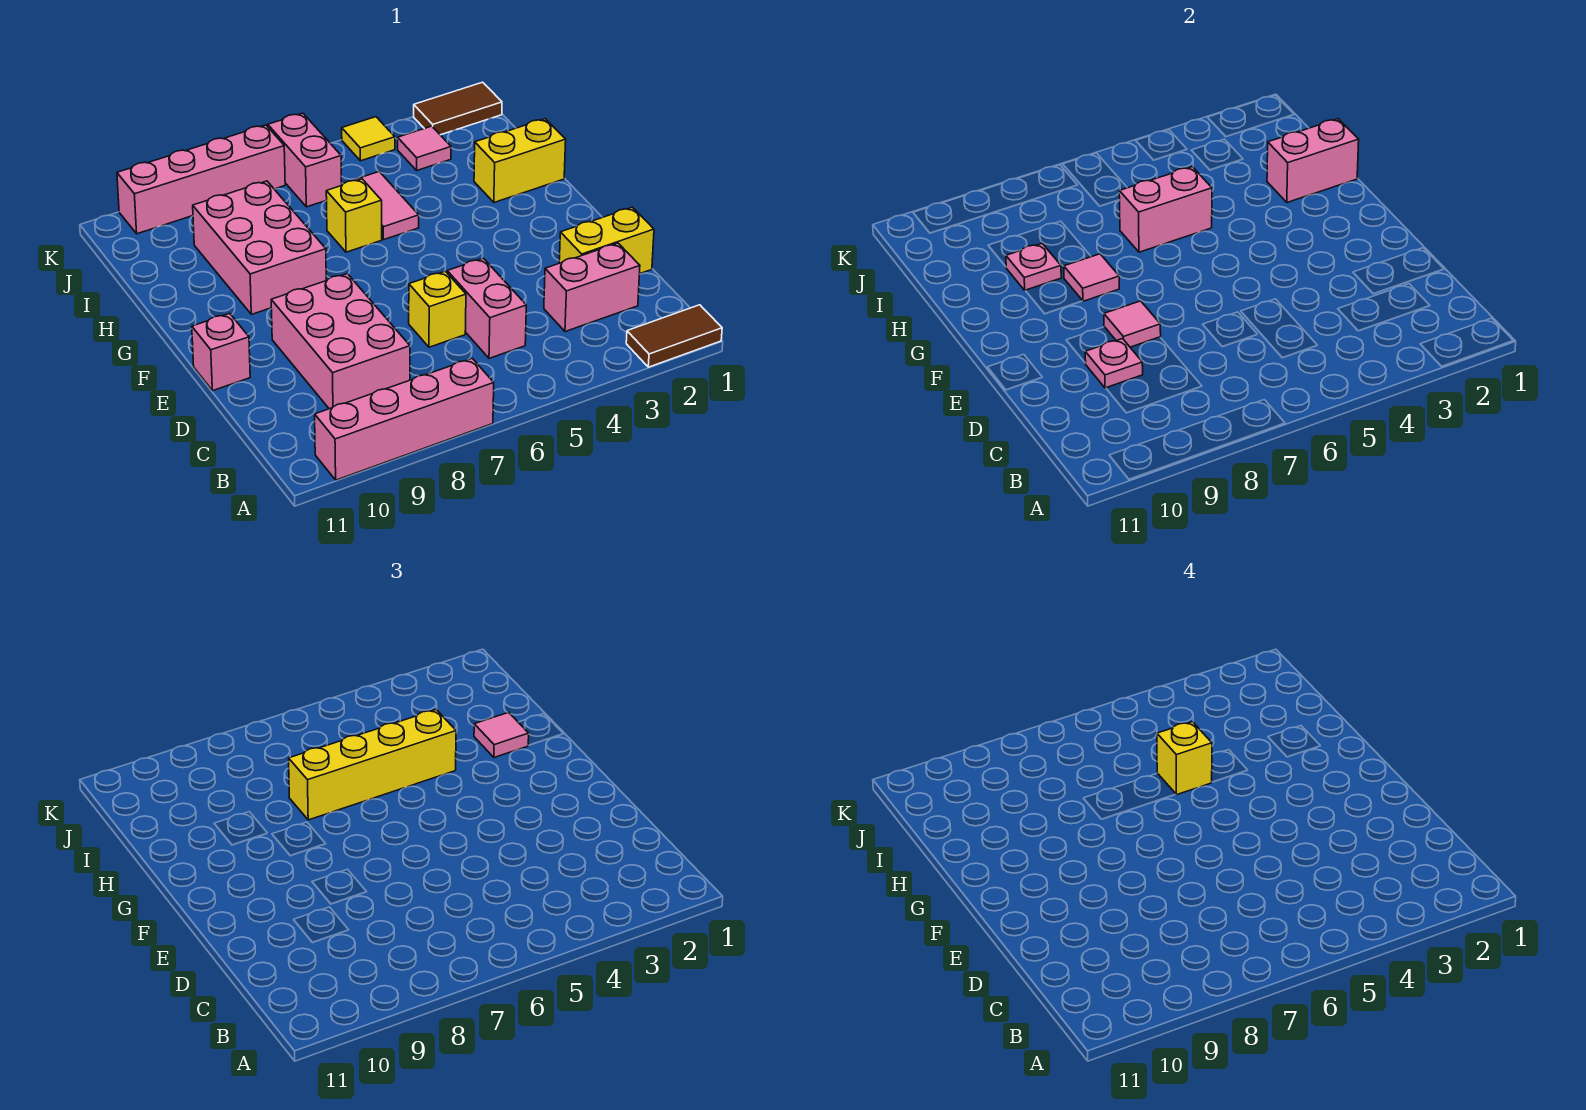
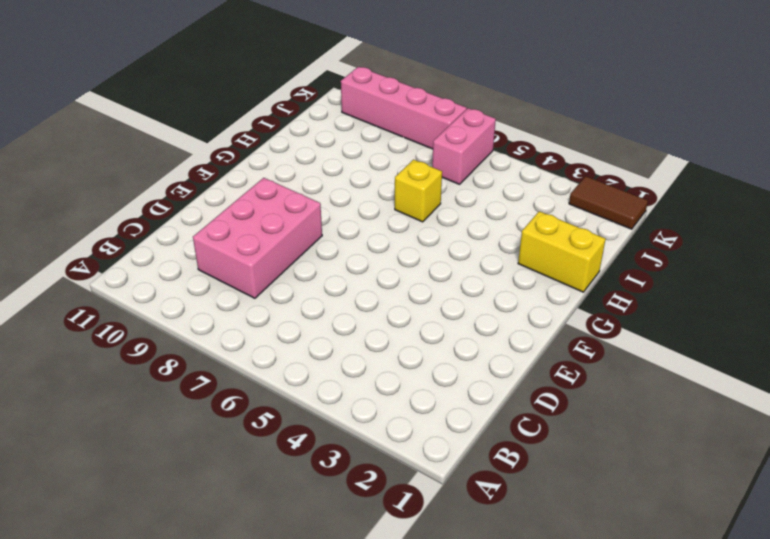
none -> brown tile A1:A2 level 1
none -> pink brick A7:A10 level 1
none -> pink brick C2:C3 level 1

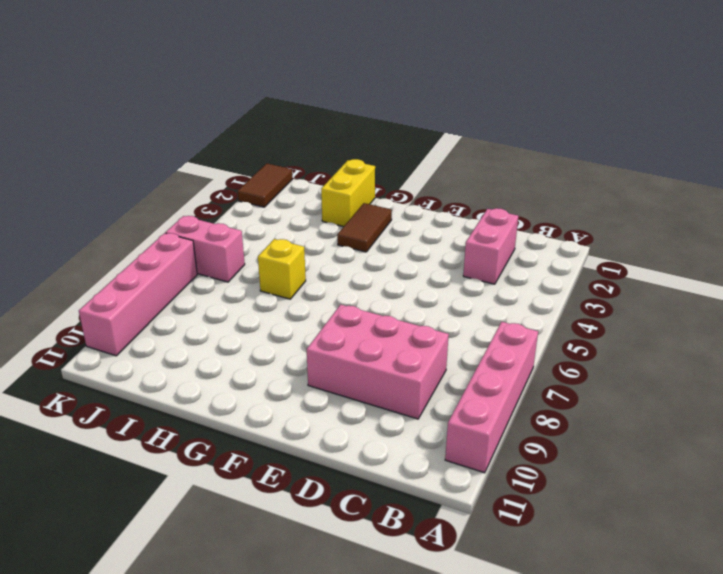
brown tile G2:G3 level 1 -> brown tile A1:A2 level 1
none -> pink brick C5:D5 level 1
none -> yellow brick D1:D2 level 1
none -> yellow brick D6 level 1

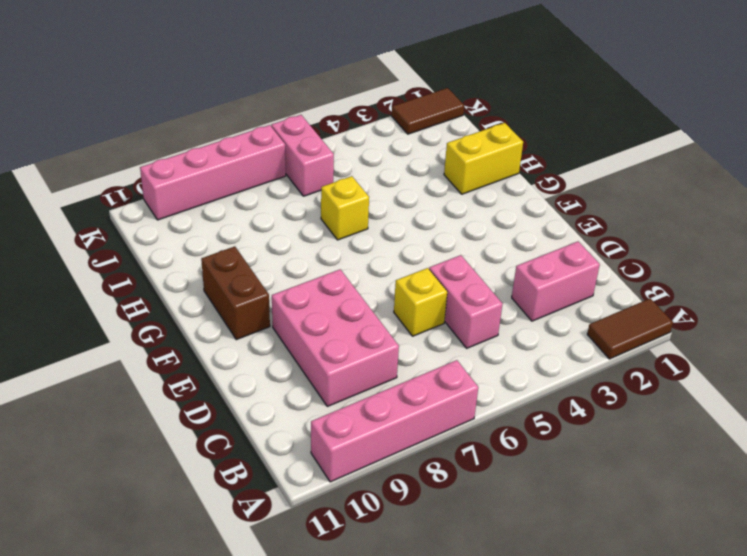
brown brick F10:G10 level 1 -> none
none -> yellow brick D1:D2 level 1
none -> pink brick E11 level 1
none -> pink brick G8:I9 level 1

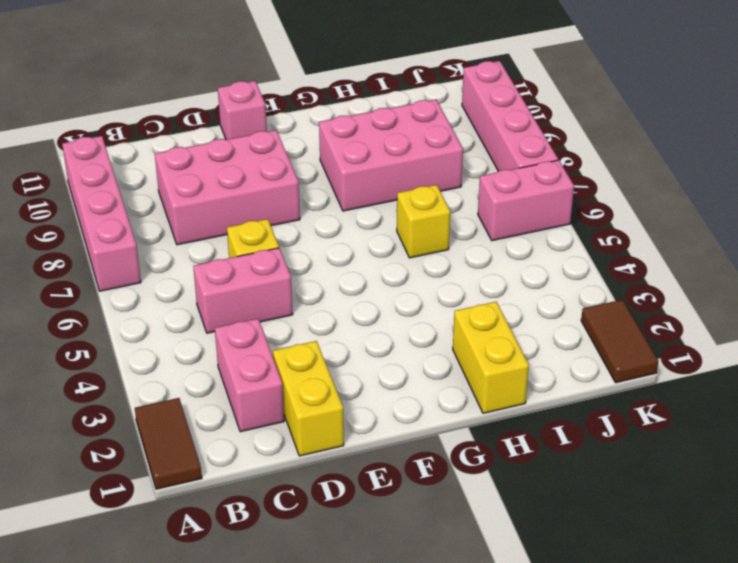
none -> pink tile H5:I5 level 1
none -> pink tile J3 level 1
none -> yellow tile K4 level 1

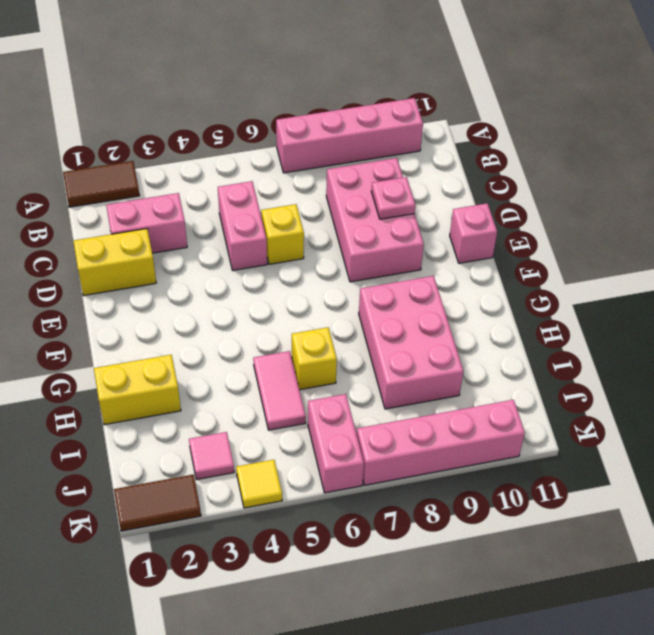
none -> pink tile E8 level 2
none -> pink tile G8 level 2
none -> pink brick H1:H2 level 2

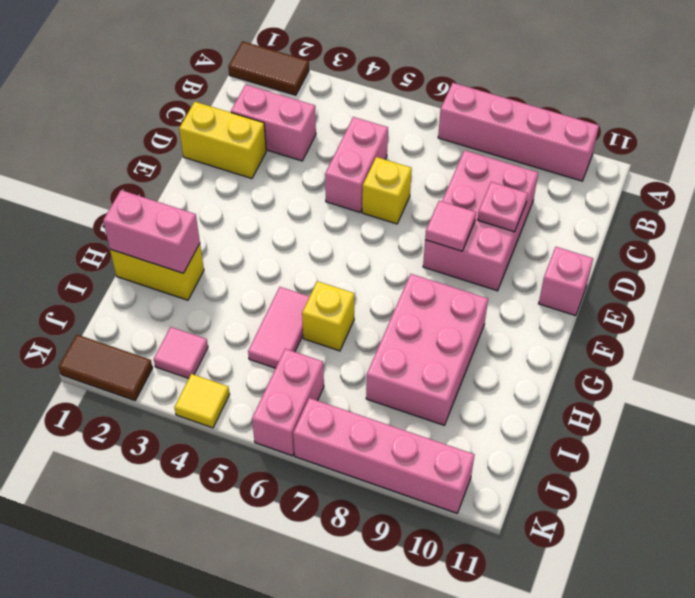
none -> pink tile G8 level 2
none -> pink brick H5:H6 level 2
none -> pink plate H9 level 2

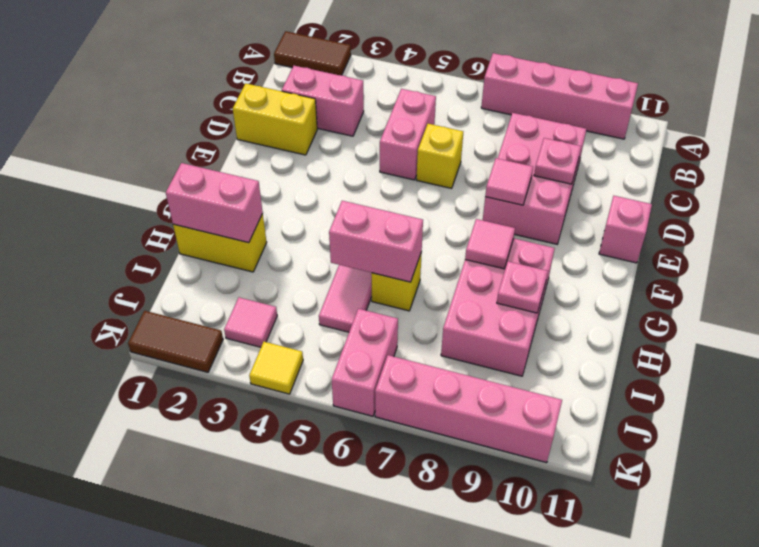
none -> pink tile H2 level 3
none -> yellow brick H4:H7 level 3
none -> yellow brick H5 level 4

